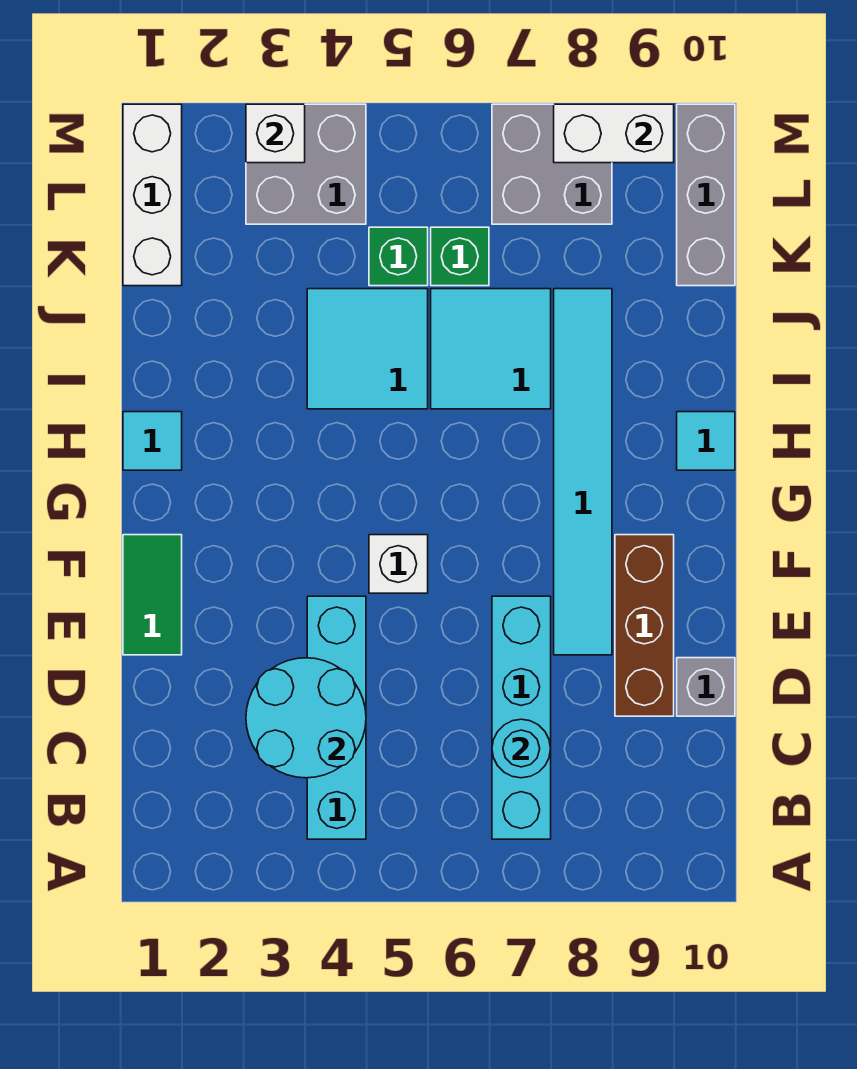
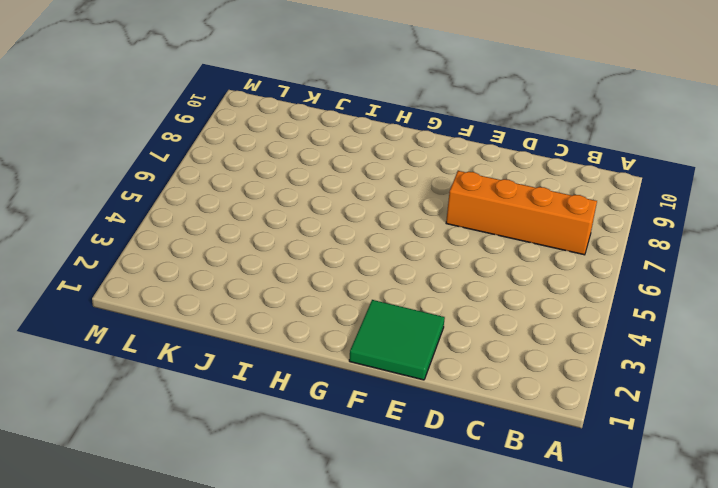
orange brick B7:E7 level 1 -> cyan brick B7:E7 level 1
green tile E1:F2 level 1 -> green tile E1:F1 level 1
none -> cyan brick B4:E4 level 1
none -> brown brick D9:F9 level 1
none -> grey brick D10 level 1

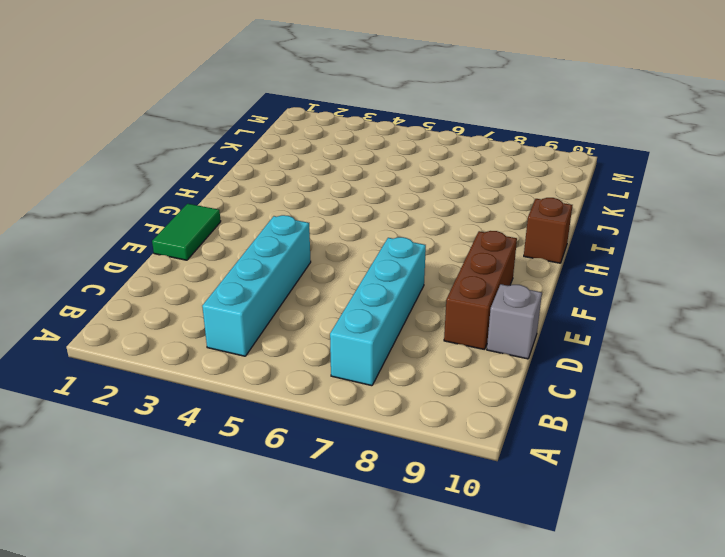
brown brick H10 level 1 -> cyan tile H10 level 1
none -> cyan tile E8:J8 level 1
none -> white brick F5 level 1
none -> cyan tile H1 level 1

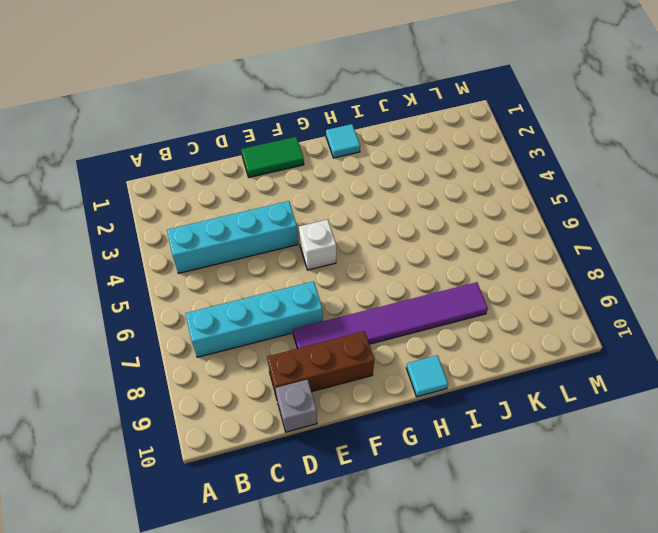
purple tile E8:J8 level 1 -> cyan tile E8:J8 level 1
none -> cyan tile I4:J5 level 1
none -> cyan tile I6:J7 level 1
none -> white brick K1:M1 level 1

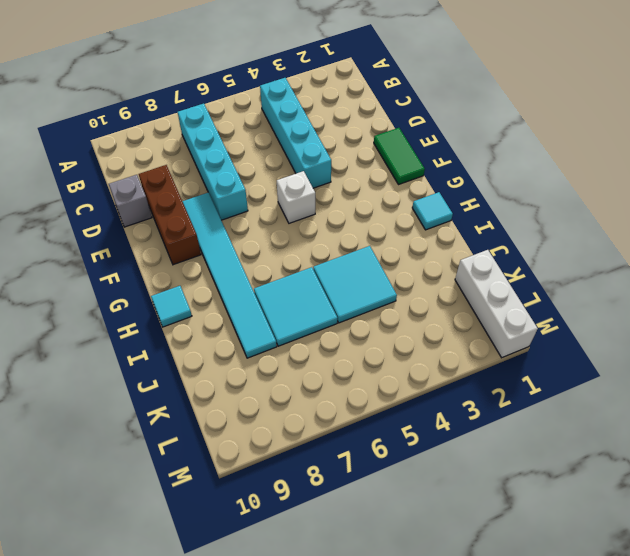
none -> green brick K5 level 1
none -> green brick K6 level 1
none -> grey brick K10:M10 level 1

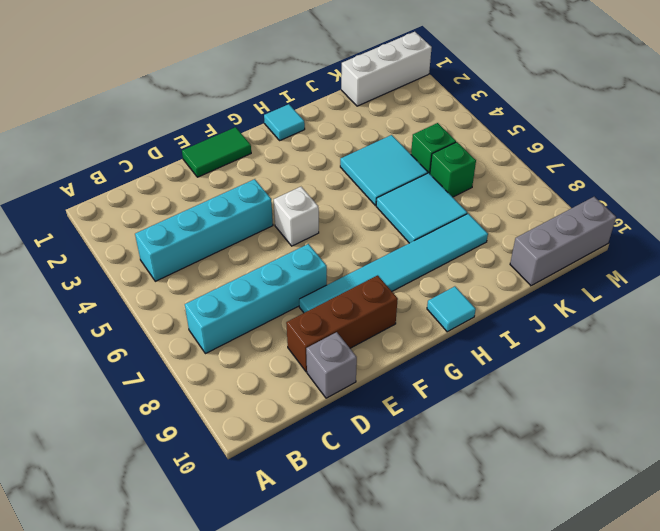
none -> grey brick L3:M4 level 1
none -> grey brick L7:M8 level 1
none -> cyan round brick C3:D4 level 2

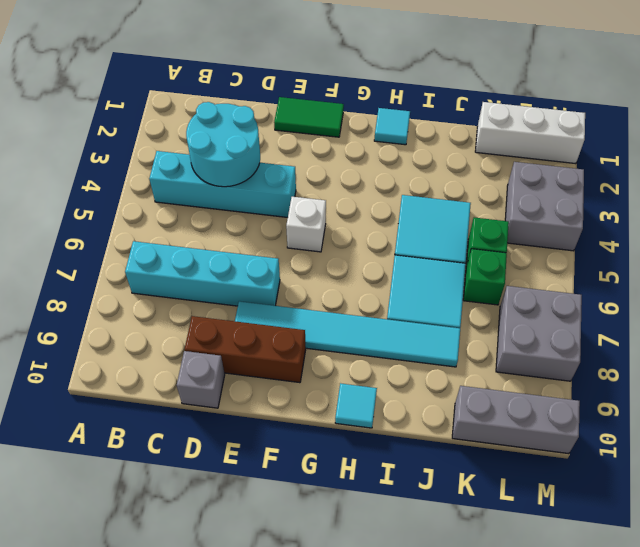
none -> cyan round brick C7 level 2
none -> white brick M3 level 2
none -> white brick M8:M9 level 2

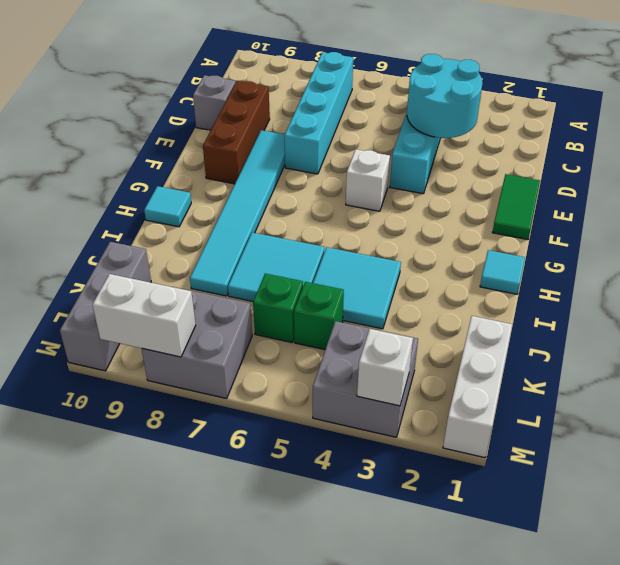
none -> cyan round brick C7 level 2

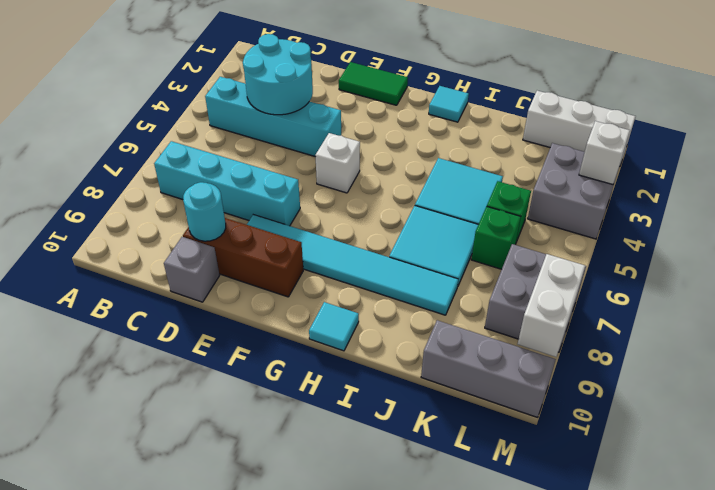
cyan round brick D9 level 2 -> cyan round brick C7 level 2

